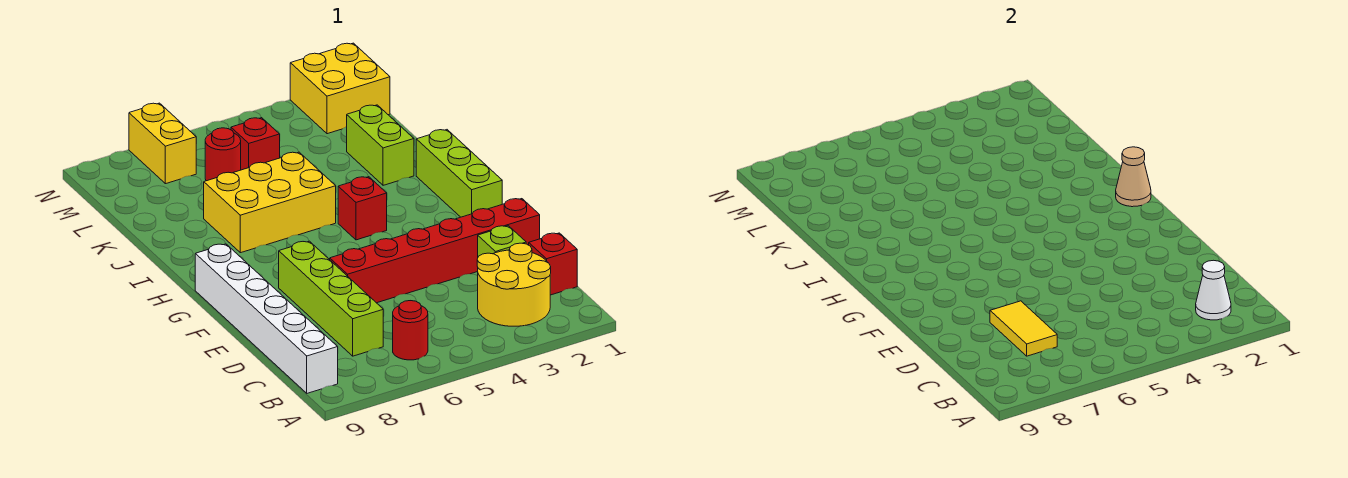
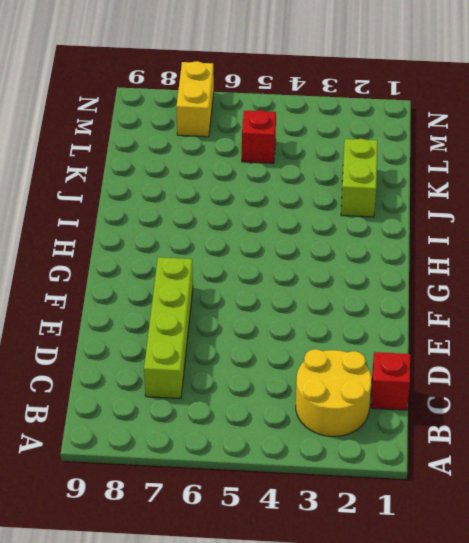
none -> red round brick B6 level 1
none -> white brick B9:G9 level 1
none -> lime brick D2 level 1

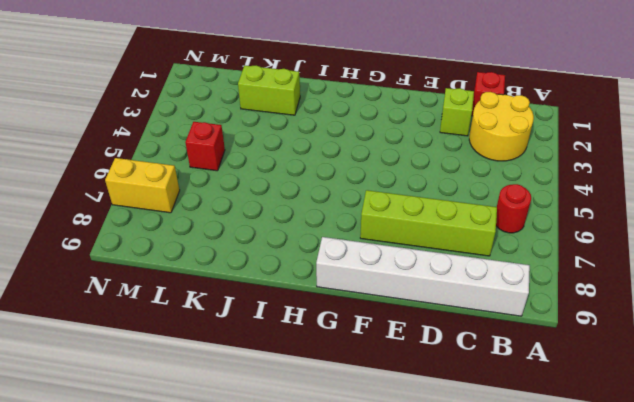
none -> red brick E1:E6 level 1
none -> lime brick G1:I1 level 1
none -> red brick H4 level 1

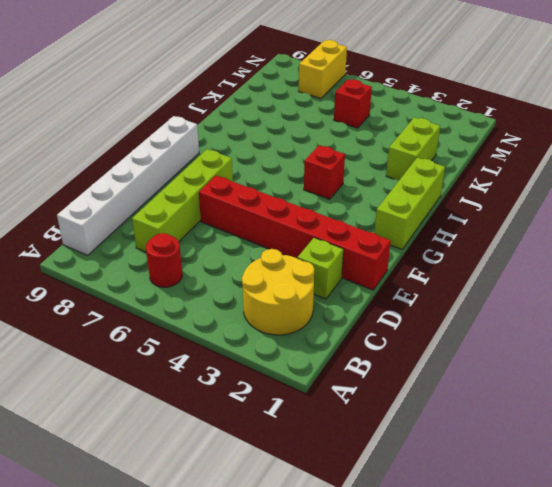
none -> red brick C1 level 1
none -> yellow brick I5:J7 level 1
none -> red round brick L6 level 1

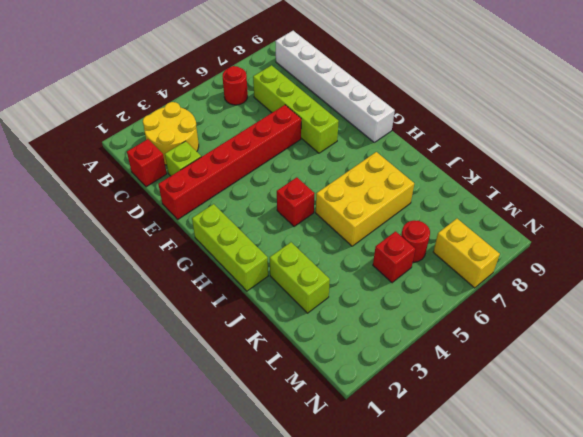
none -> yellow brick M1:N2 level 1
none -> white cone B2 level 2
none -> yellow tile C7:D7 level 2

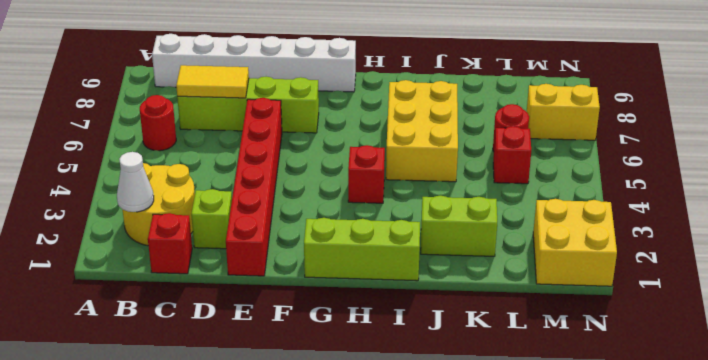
none -> tan cone H1 level 2

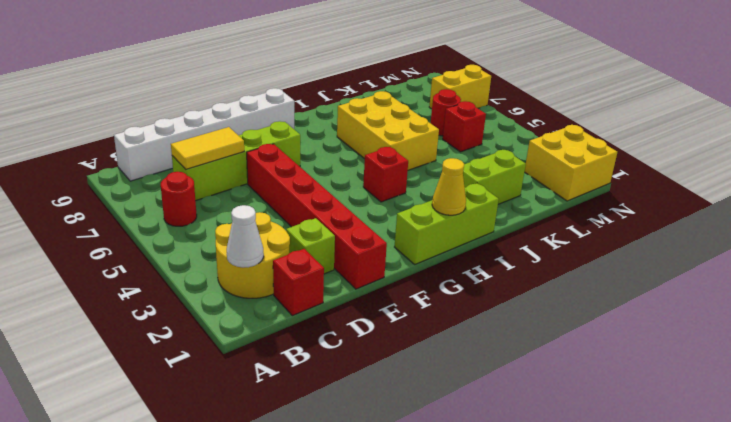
yellow cone H1 level 2 -> tan cone H1 level 2

